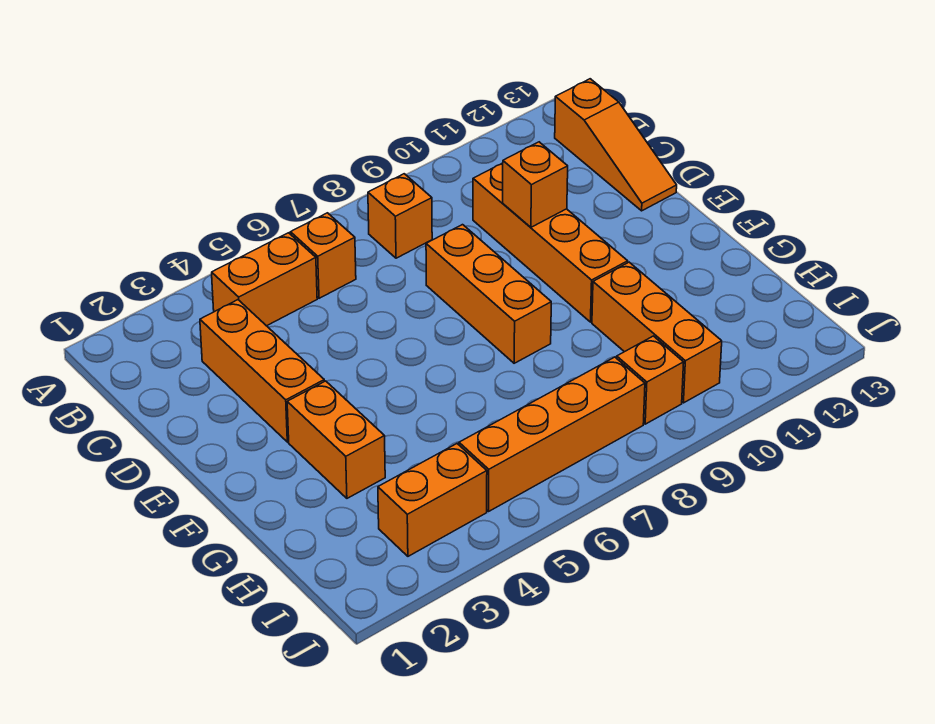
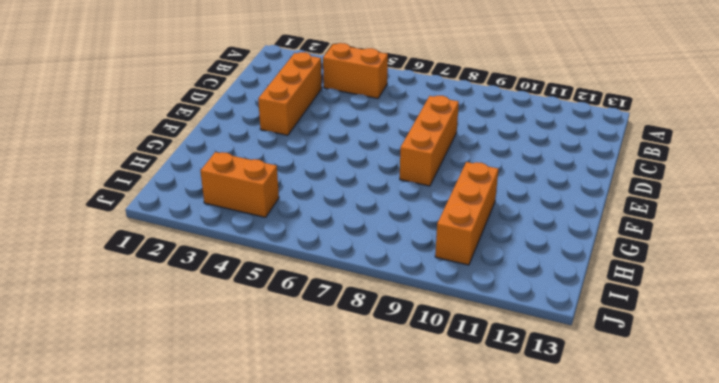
none -> orange brick B6 level 1
none -> orange brick B8 level 1
none -> orange slope B13:D13 level 1 top B

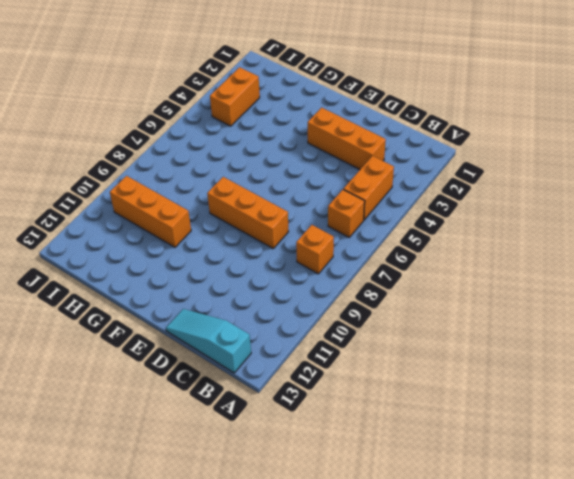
cyan slope B13:D13 level 1 top B -> orange slope B13:D13 level 1 top B
none -> orange brick C10:F10 level 1
none -> orange brick F3:G3 level 1
none -> orange brick I5:I8 level 1

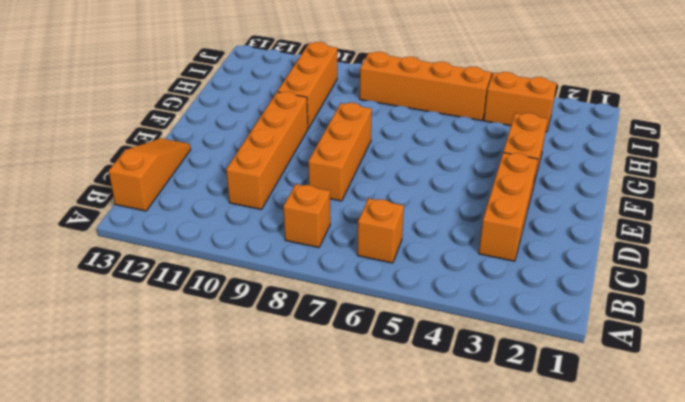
none -> orange brick B4:B5 level 1
none -> orange brick I9 level 1
none -> orange brick D10 level 2

